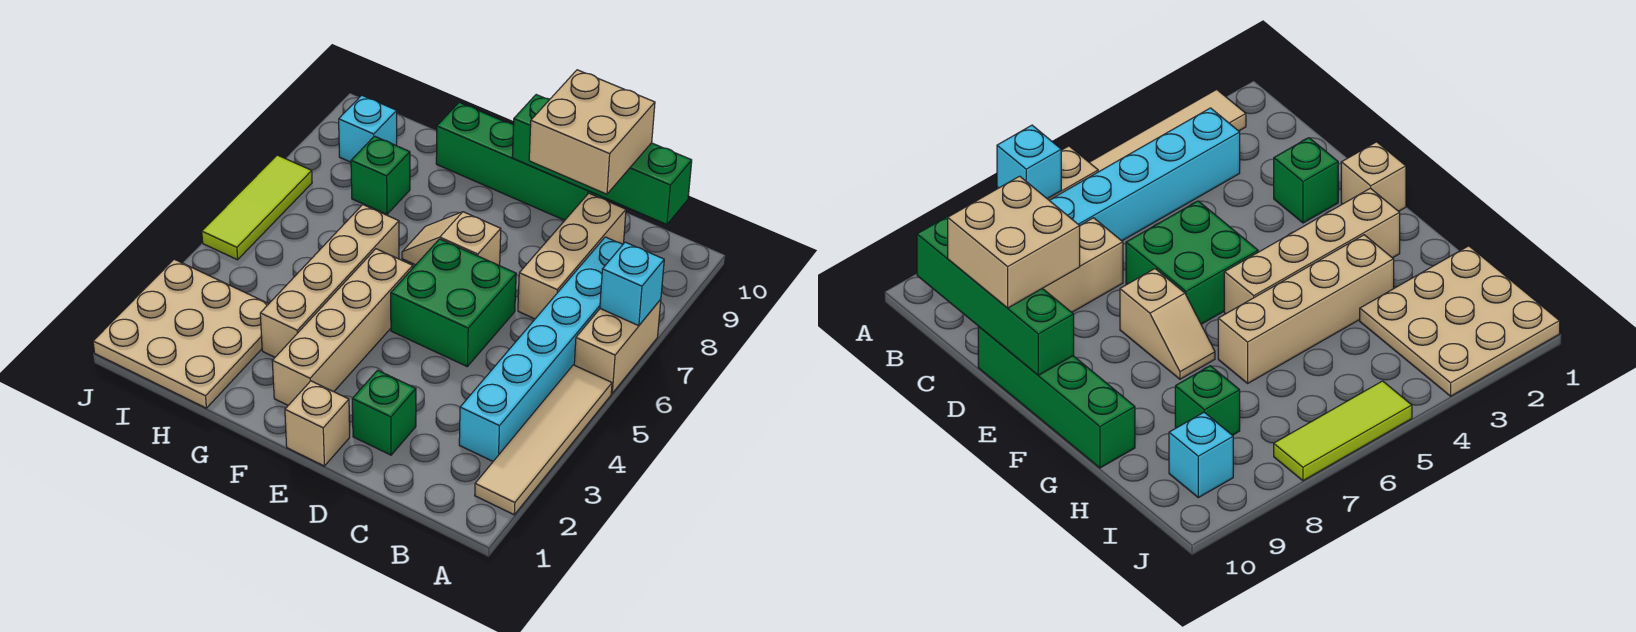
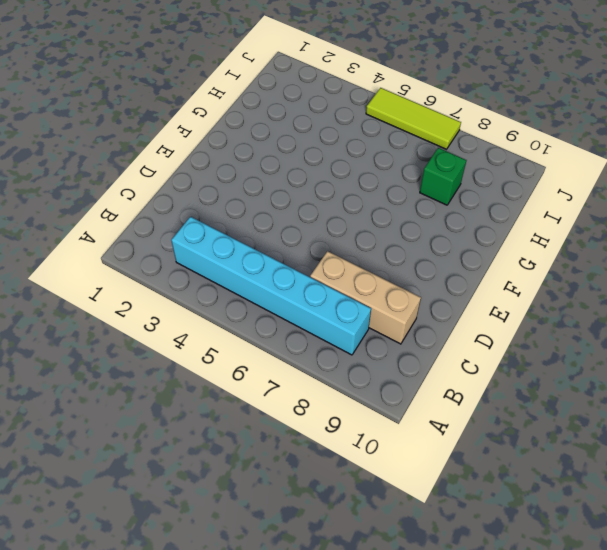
none -> tan tile A2:A5 level 1
none -> tan brick A6:A7 level 1
none -> green brick D2 level 1

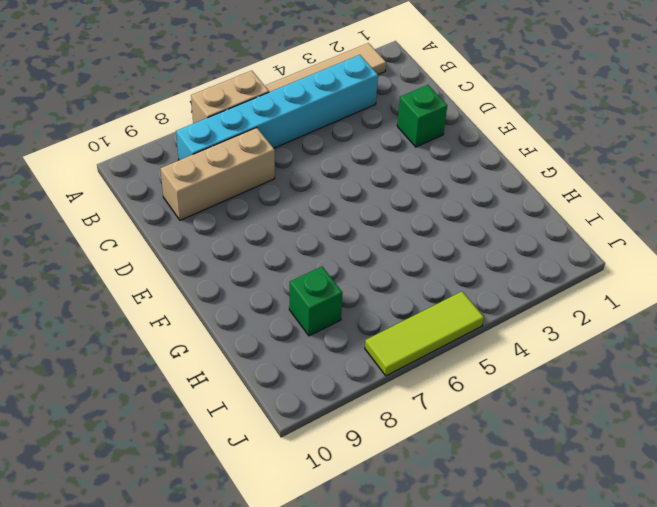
none -> green brick D5:E6 level 1
none -> green brick D10:G10 level 1
none -> tan brick E1 level 1

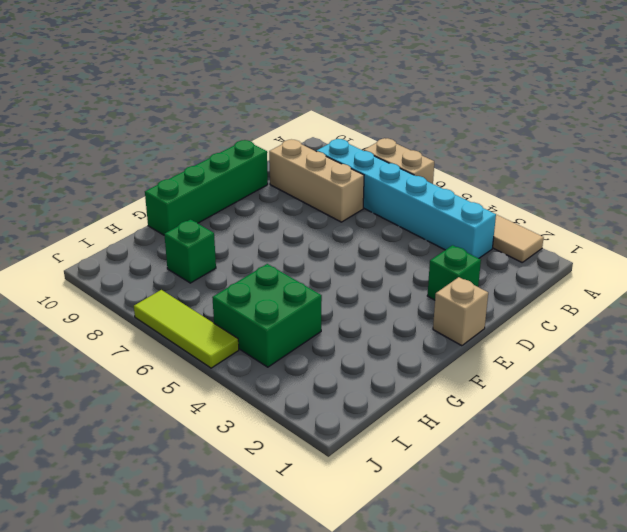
green brick H4:I5 level 1 -> green brick D5:E6 level 1
none -> tan slope E7:F7 level 1 top E
none -> tan brick F2:F5 level 1
none -> tan brick G3:G6 level 1

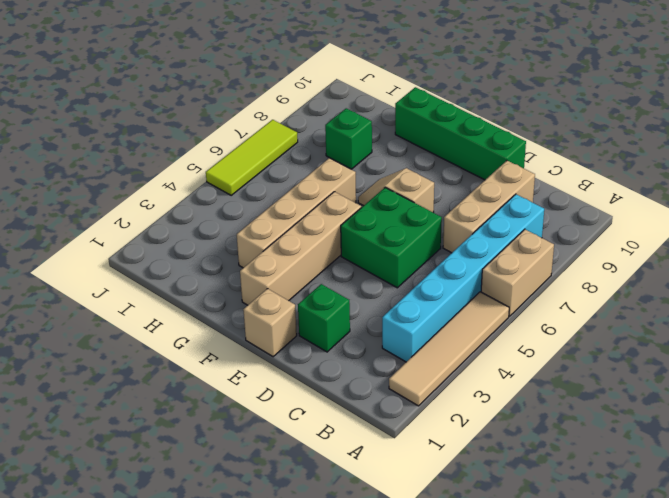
none -> tan plate H1:J3 level 1
none -> cyan brick I9 level 1
none -> cyan brick A7 level 2

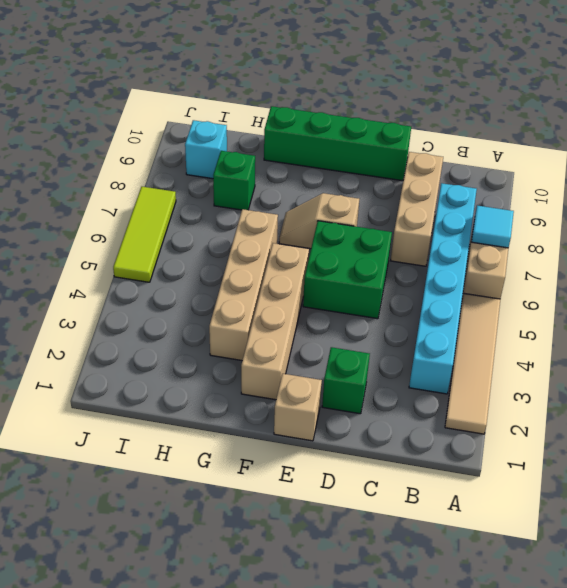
cyan tile A7 level 2 -> cyan brick A7 level 2
none -> tan plate H1:J3 level 1
none -> green brick B10:E10 level 2
none -> tan brick C9:D10 level 3

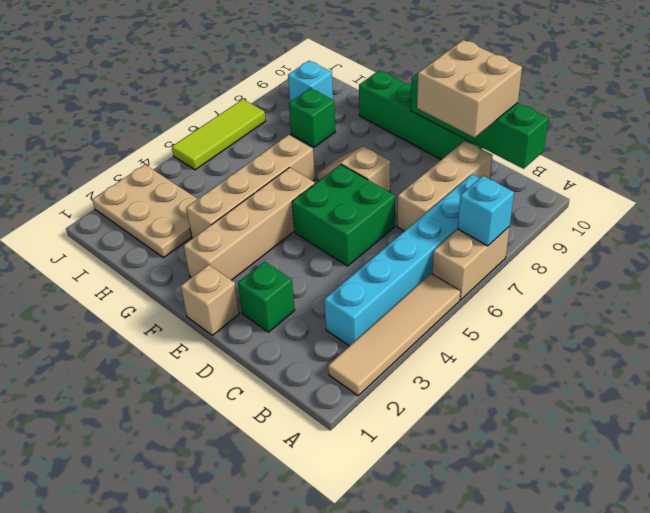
tan plate H2:J3 level 1 -> tan plate H1:J3 level 1

